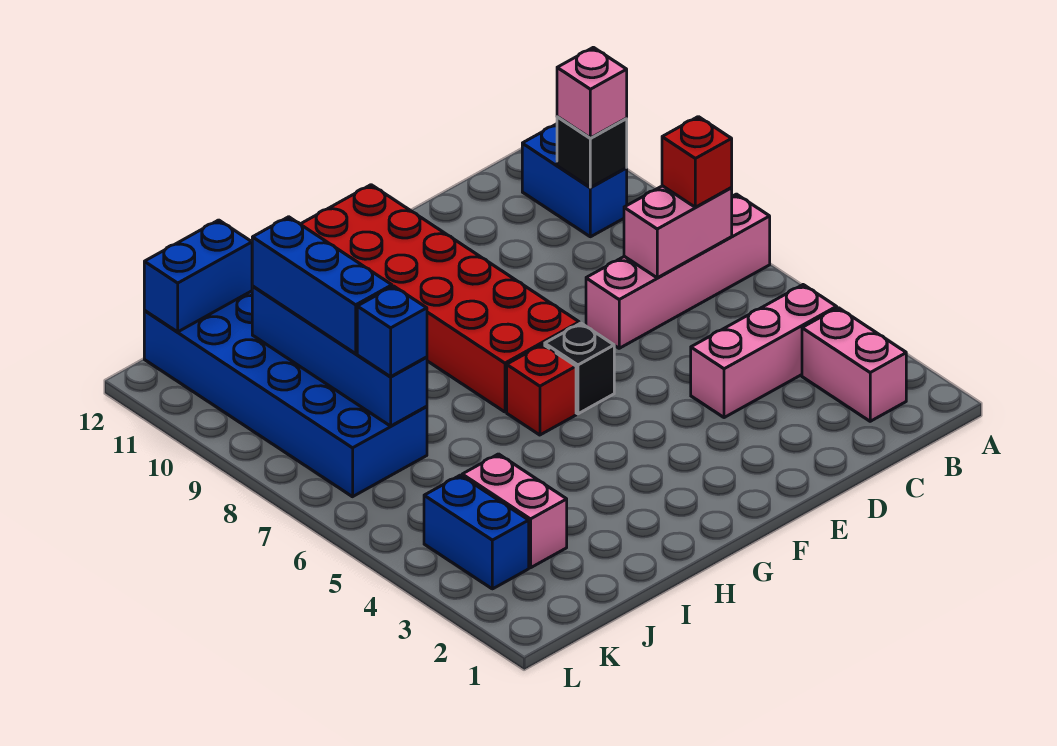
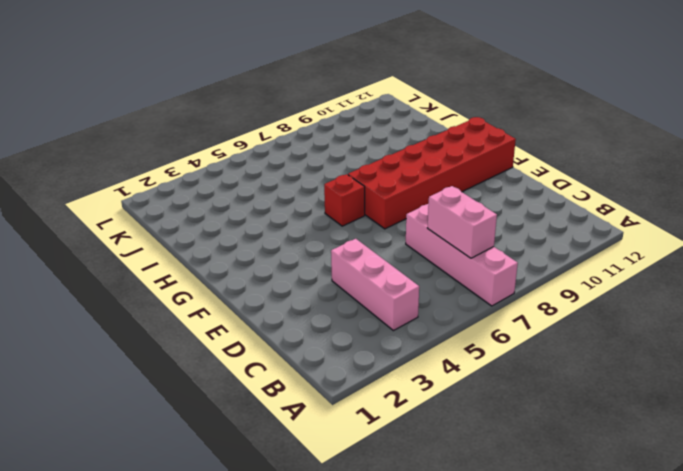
none -> pink brick B2:B3 level 1
none -> blue brick B10:B11 level 1
none -> black brick F6 level 1

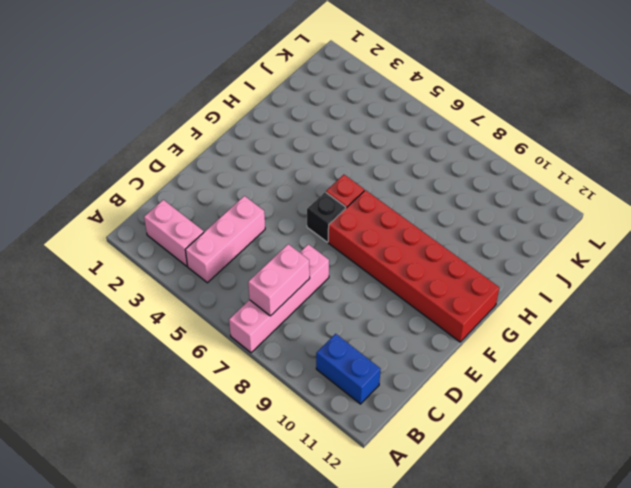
none -> pink brick J3:J4 level 1
none -> blue brick J7:K12 level 1
none -> blue brick K3:K4 level 1

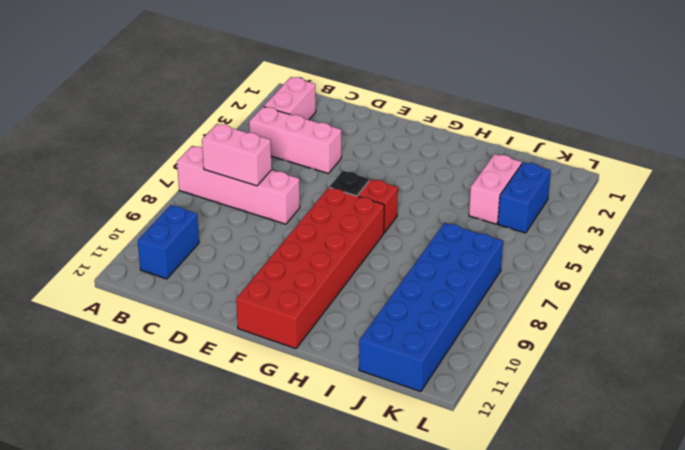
none -> black brick B10 level 2
none -> blue brick J7:J10 level 2
none -> blue brick J12:K12 level 2

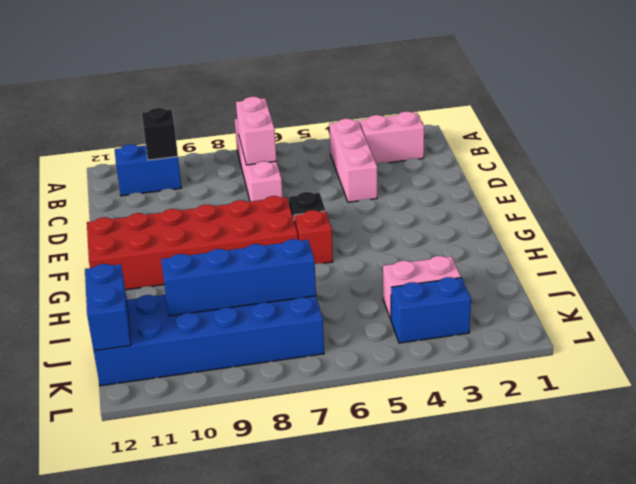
none -> red brick B7 level 3
none -> pink brick B10 level 3
none -> blue brick J7 level 3

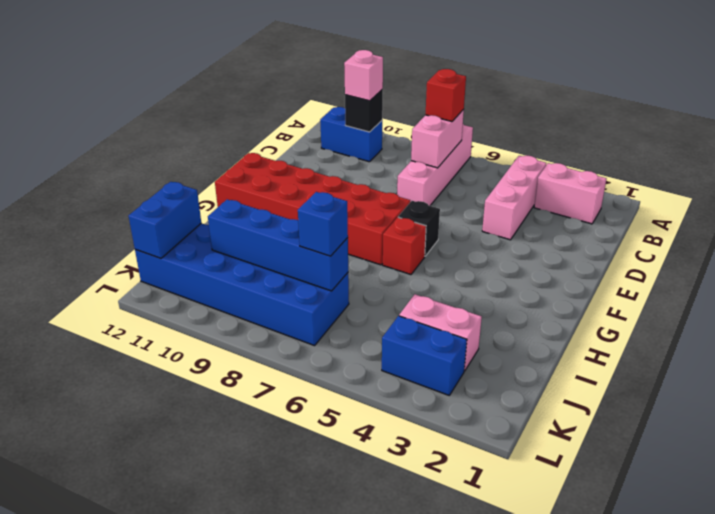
none -> blue brick J8:J10 level 3

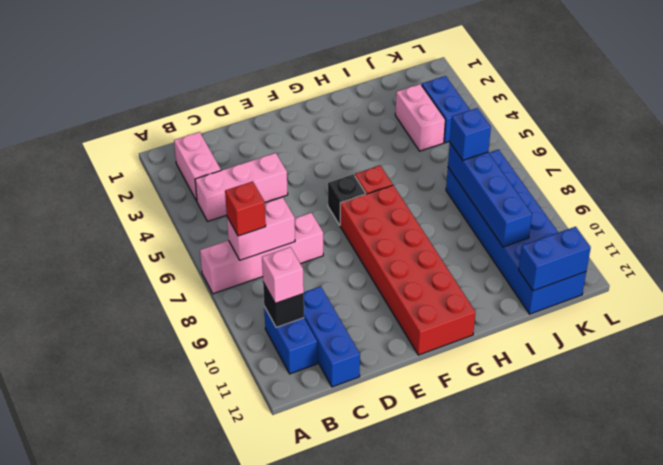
blue brick C10:C12 level 1 -> blue brick J8:J10 level 3

